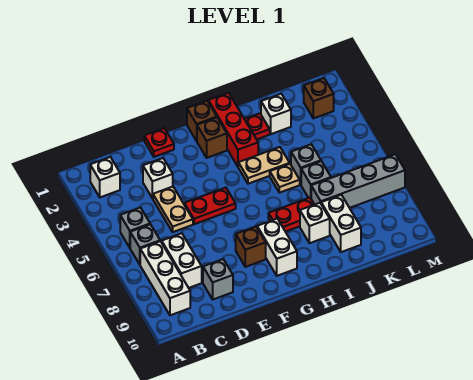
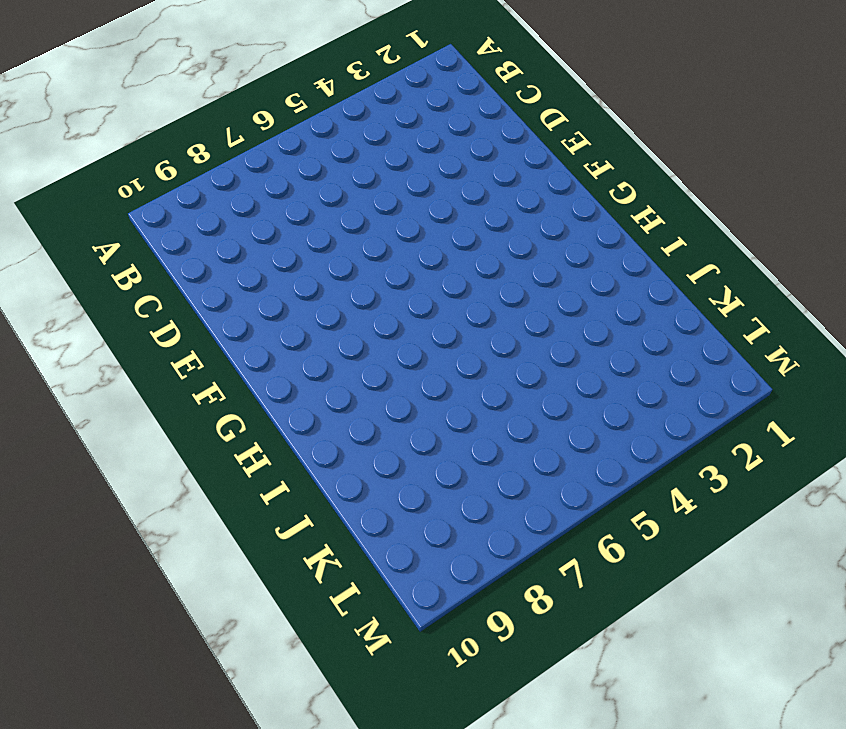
none -> white brick B2 level 1
none -> grey brick B5 level 1
none -> grey brick B6 level 1

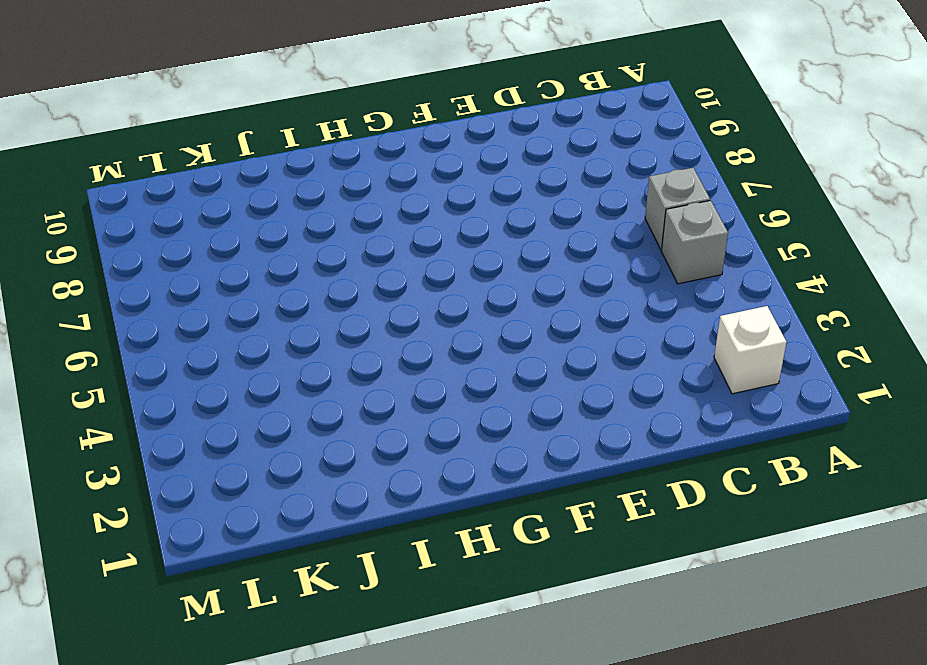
none -> white brick B7:B9 level 1
none -> white brick C7:C8 level 1
none -> white brick D3 level 1

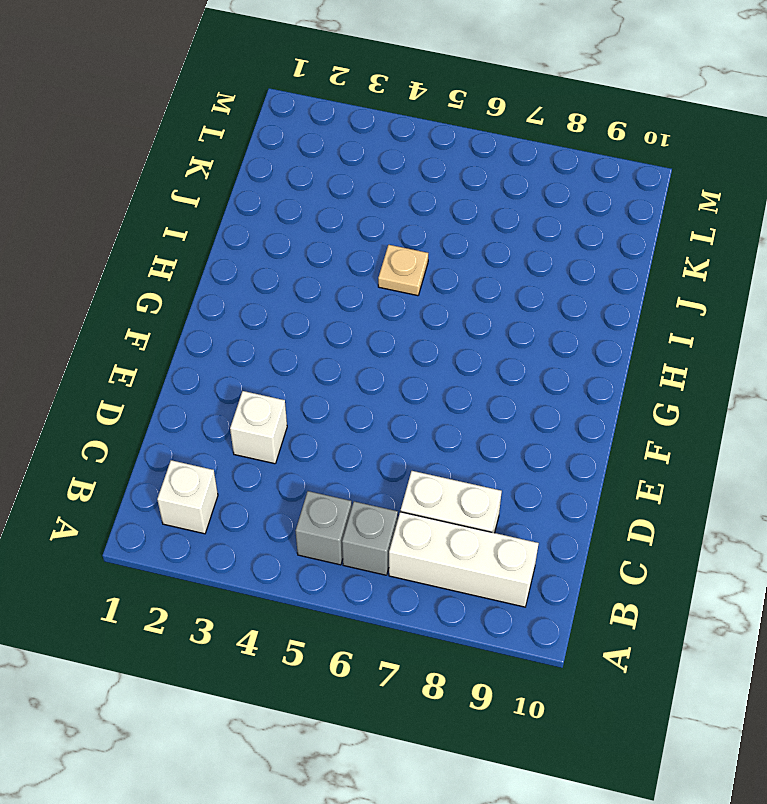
none -> tan plate D4:D5 level 1
none -> grey brick D9 level 1
none -> red plate E1 level 1

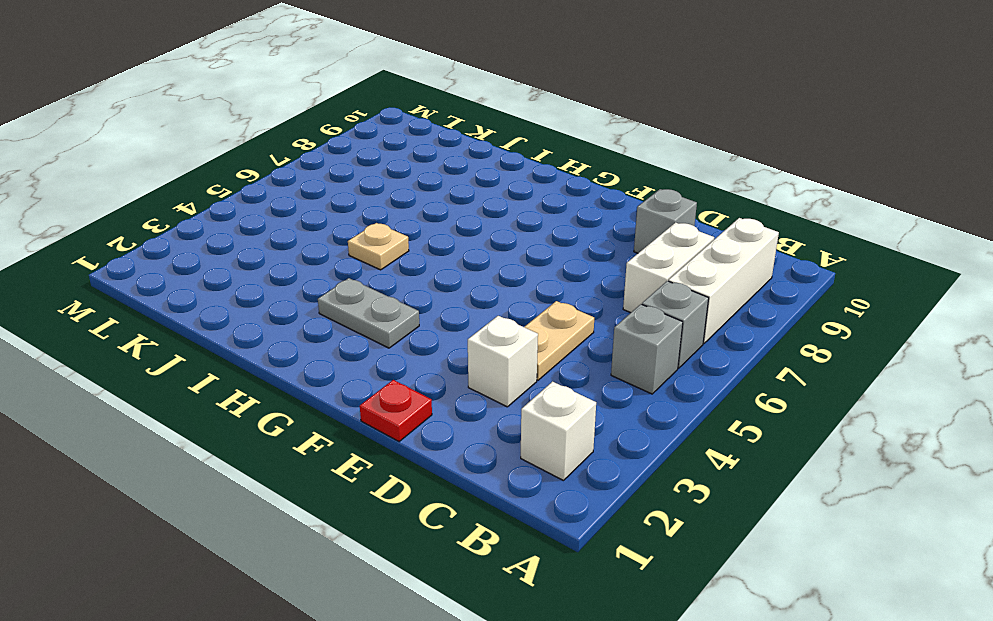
grey plate G3:H3 level 1 -> red brick H1:H3 level 1
none -> red plate E5:F5 level 1
none -> brown brick F8 level 1
none -> brown brick G1 level 1

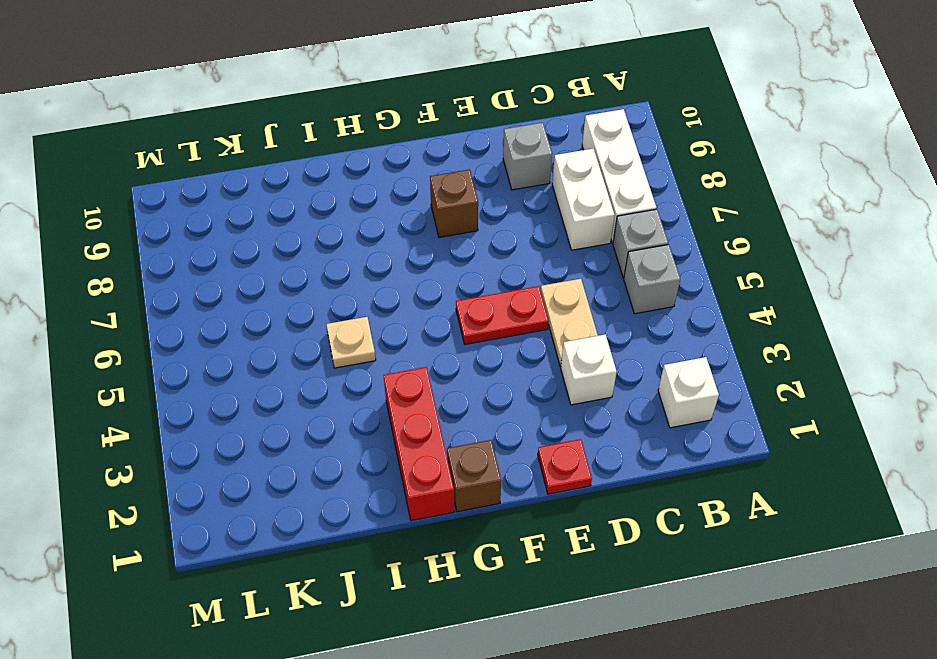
none -> brown brick G2 level 1
none -> white brick G8:G9 level 1
none -> tan plate H4:I4 level 1

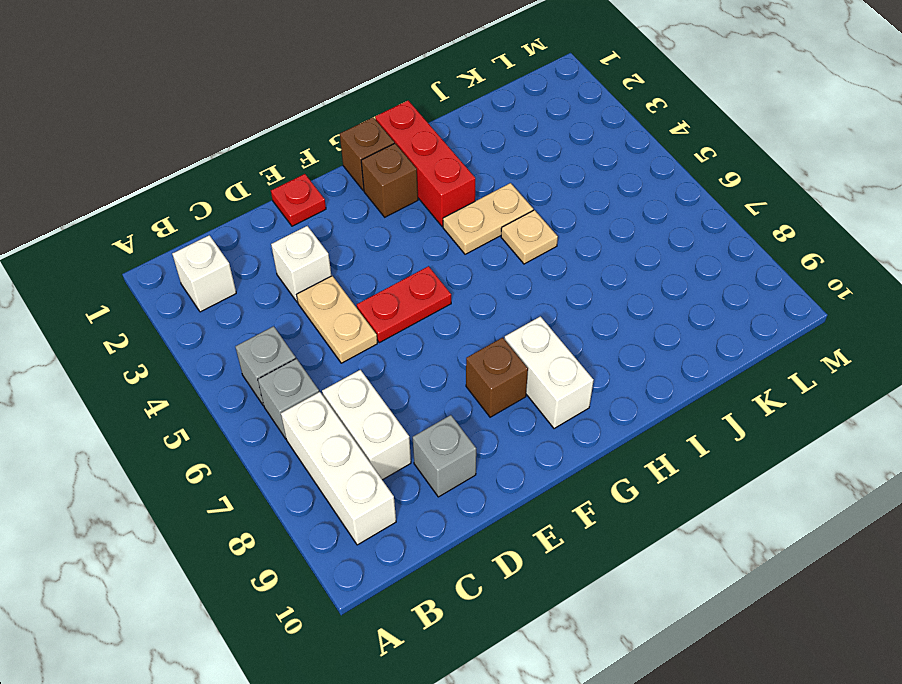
none -> red plate H7:I7 level 1
none -> red plate I2 level 1
none -> white brick I8 level 1

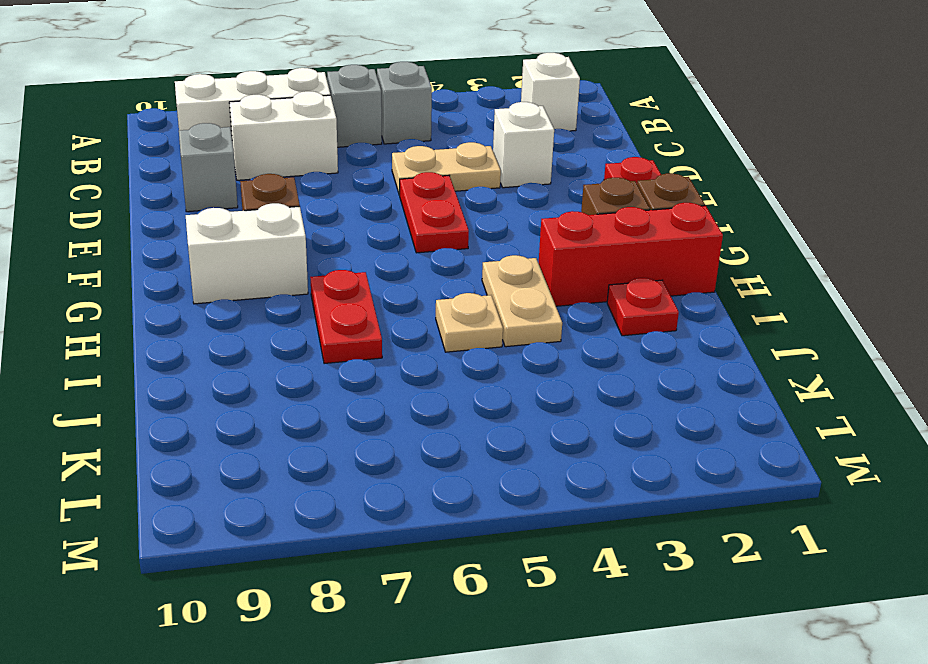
none -> white brick I8 level 1
none -> white brick J2 level 1
none -> grey brick J5 level 1

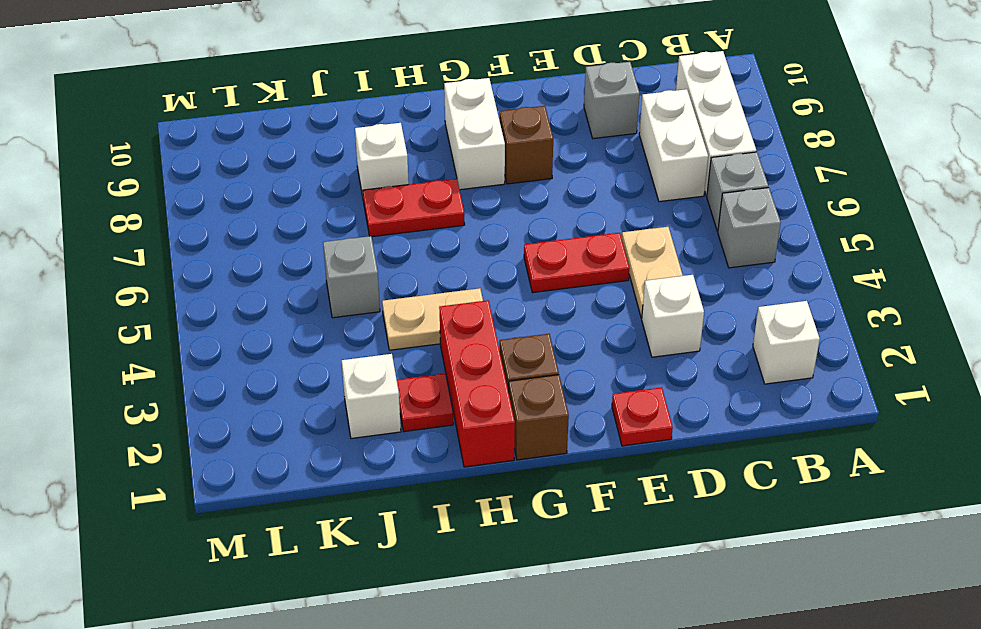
none -> tan plate I5 level 1
none -> grey brick J6 level 1
none -> grey brick J7:M7 level 1

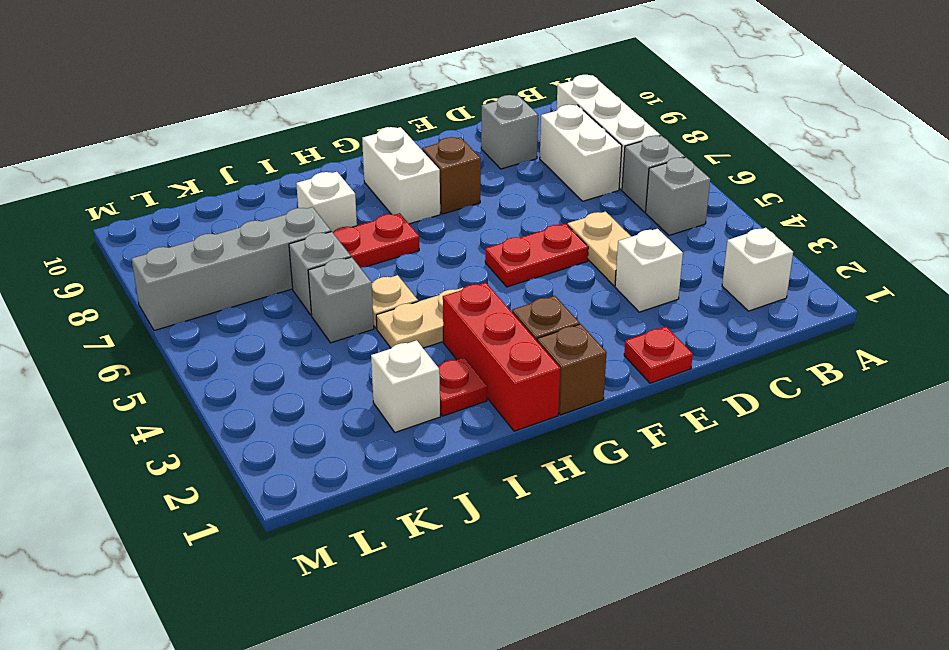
none -> white brick J8:J9 level 1
none -> brown brick L2 level 1

